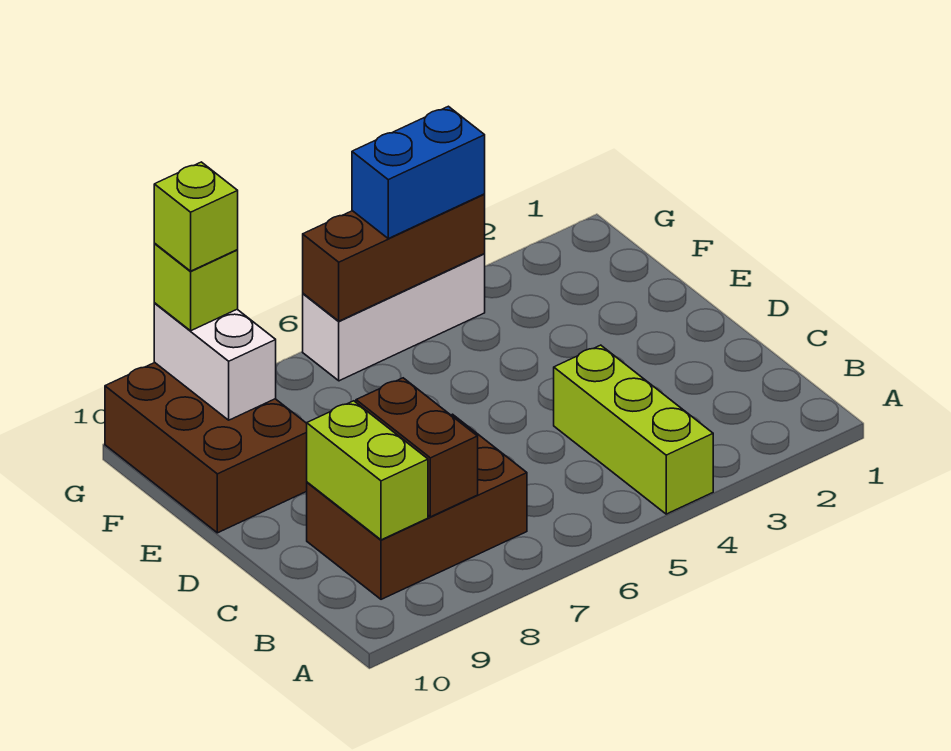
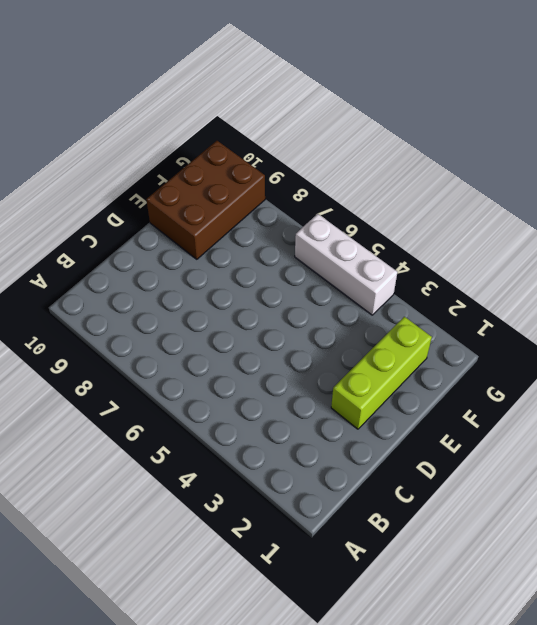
lime brick D2:F2 level 1 -> lime brick A4:C4 level 1
none -> brown brick B7:C9 level 1
none -> brown brick B8:C8 level 2

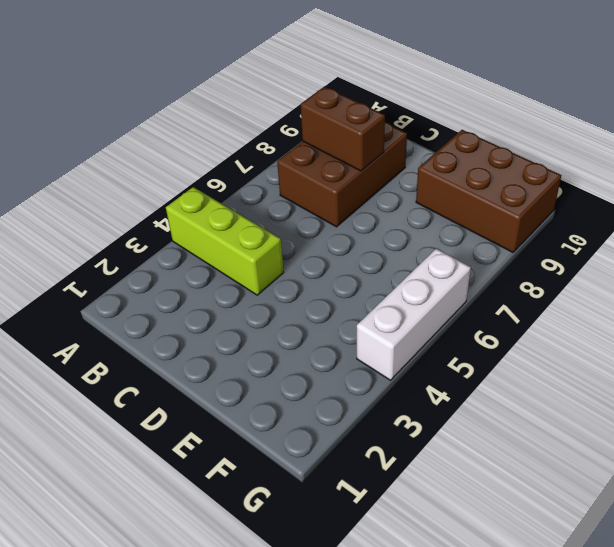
none -> lime brick B9:C9 level 2
none -> white brick F9:G9 level 2

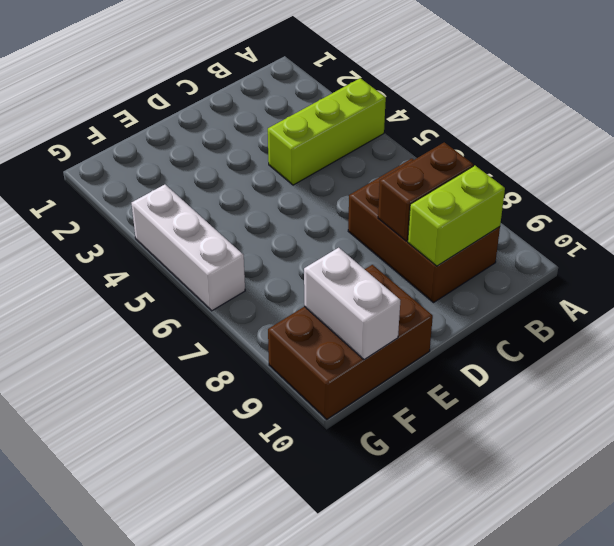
white brick F9:F10 level 2 -> white brick F9:G9 level 2
none -> brown brick G4:G6 level 2
none -> blue brick G4:G5 level 3

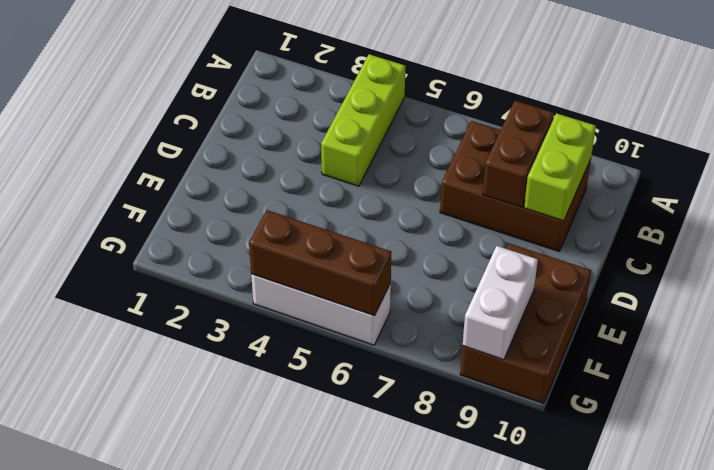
none -> blue brick G4:G5 level 3
none -> lime brick G9 level 3

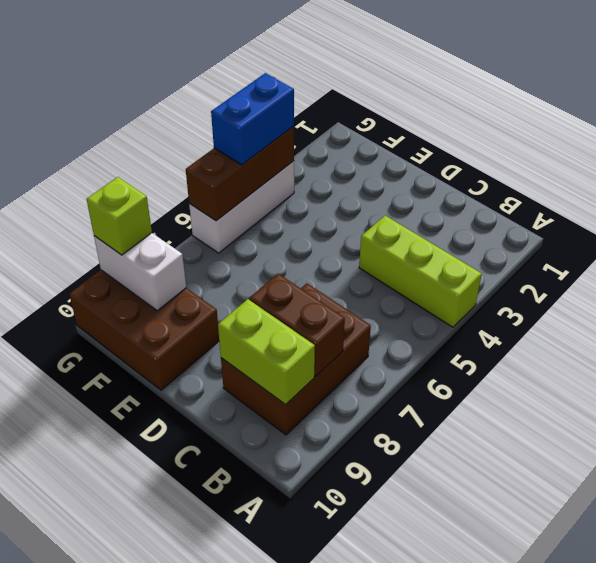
none -> lime brick G9 level 4

